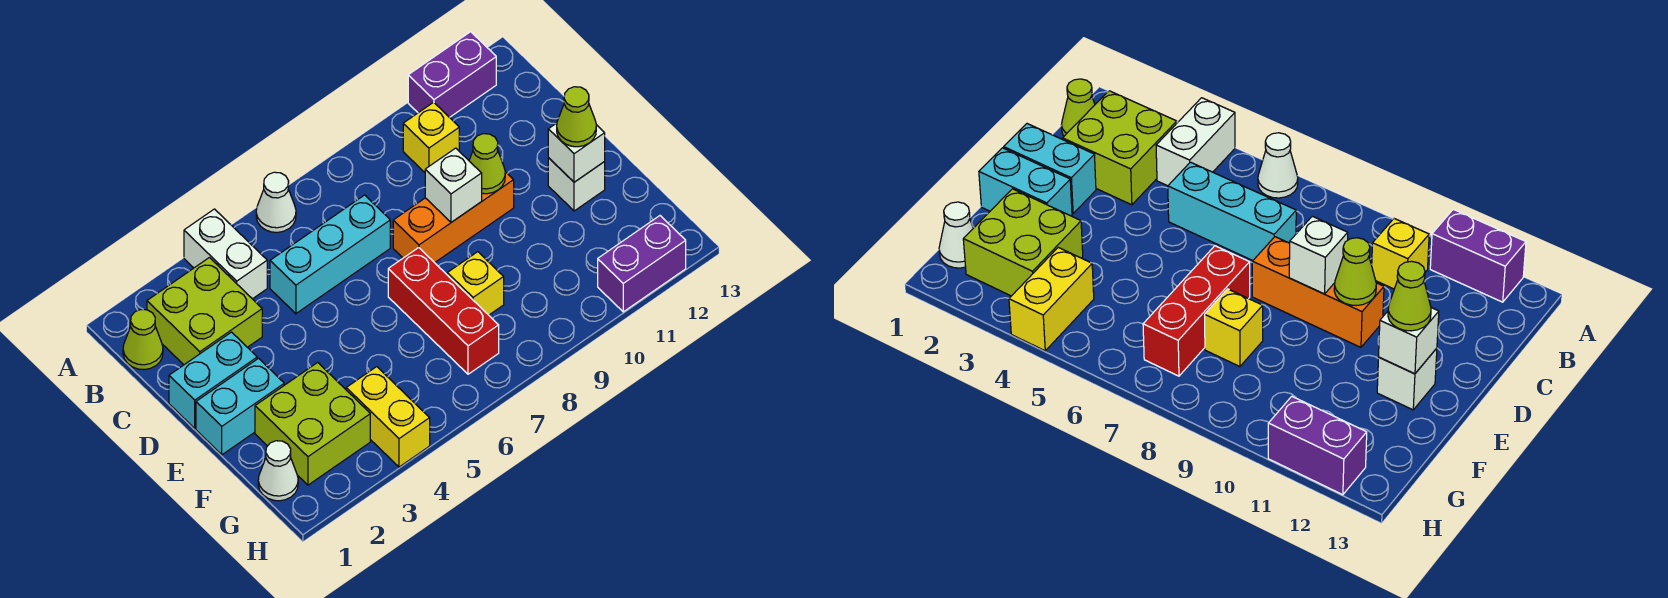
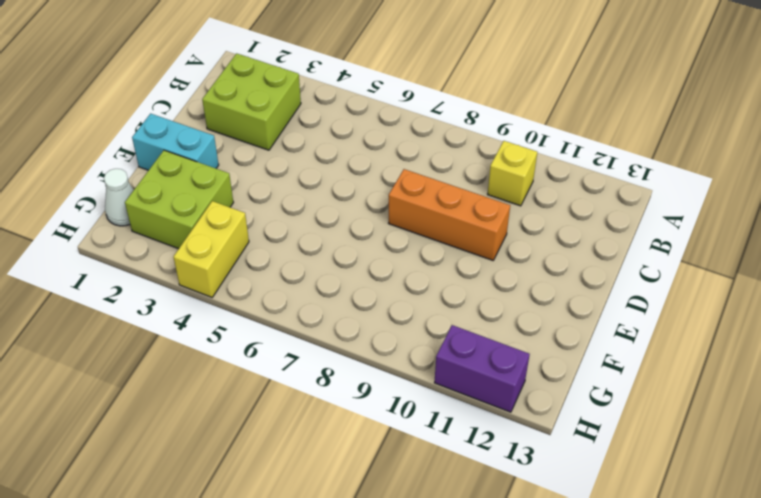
none -> white brick A4:B4 level 1
none -> white cone A6 level 1
none -> purple brick A11:A12 level 1

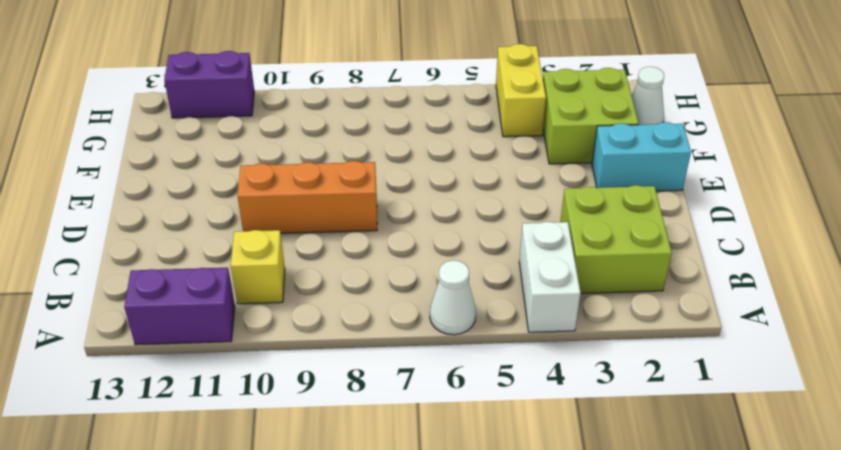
none -> lime cone B1 level 1
none -> cyan brick C5:C7 level 1
none -> cyan brick D1:D2 level 1

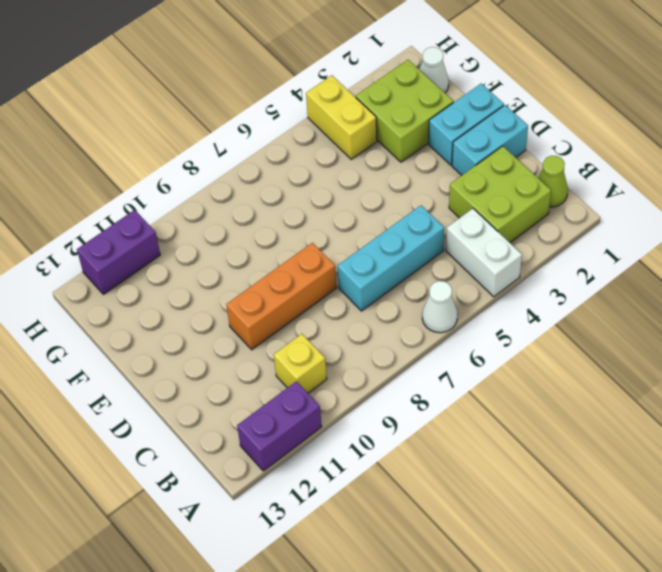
none -> red brick E7:G7 level 1
none -> white brick E12 level 1
none -> yellow brick F8 level 1

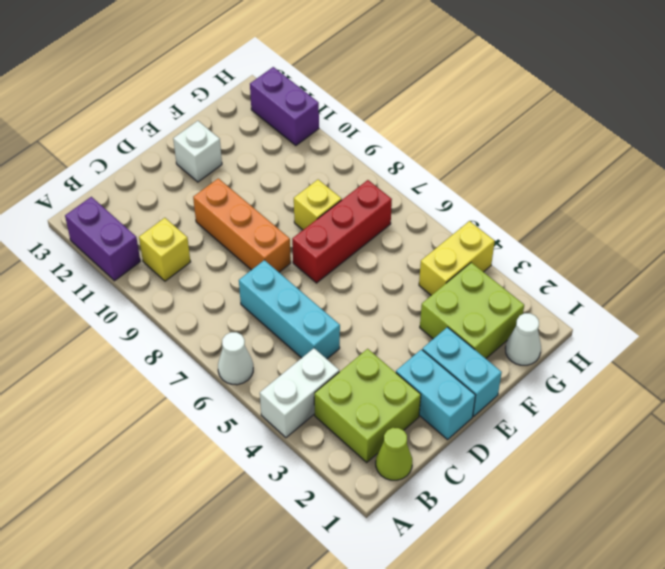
none -> white brick D9 level 2
none -> lime cone D10 level 2
none -> white brick E12 level 2

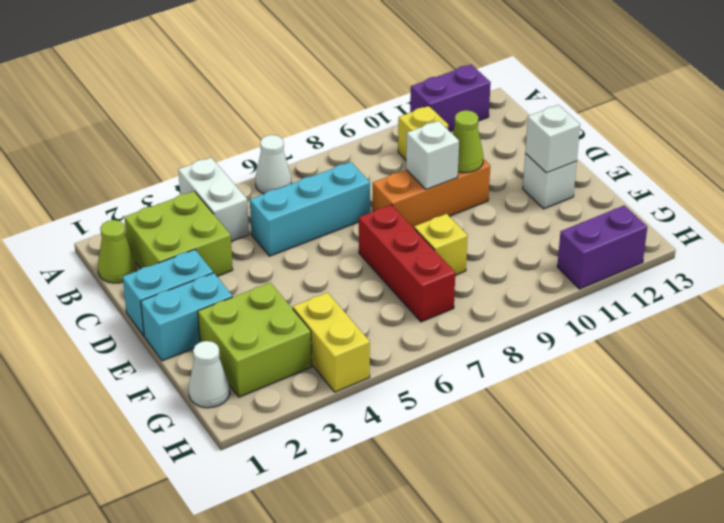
none -> lime cone E12 level 3

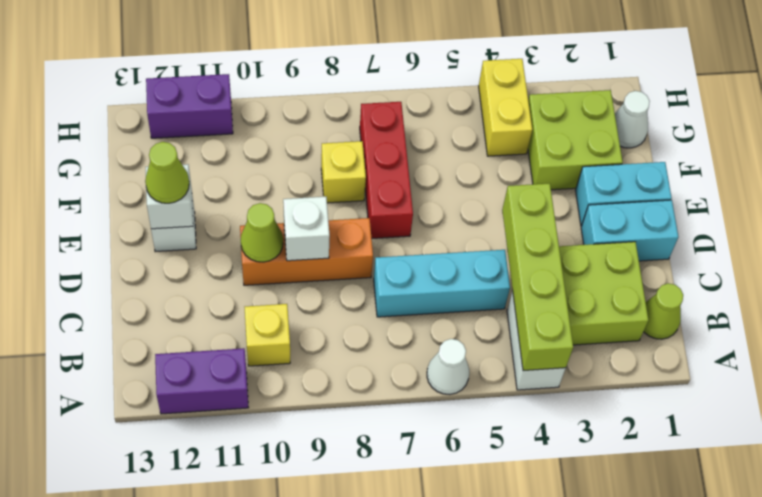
lime brick A4:D4 level 2 -> none

